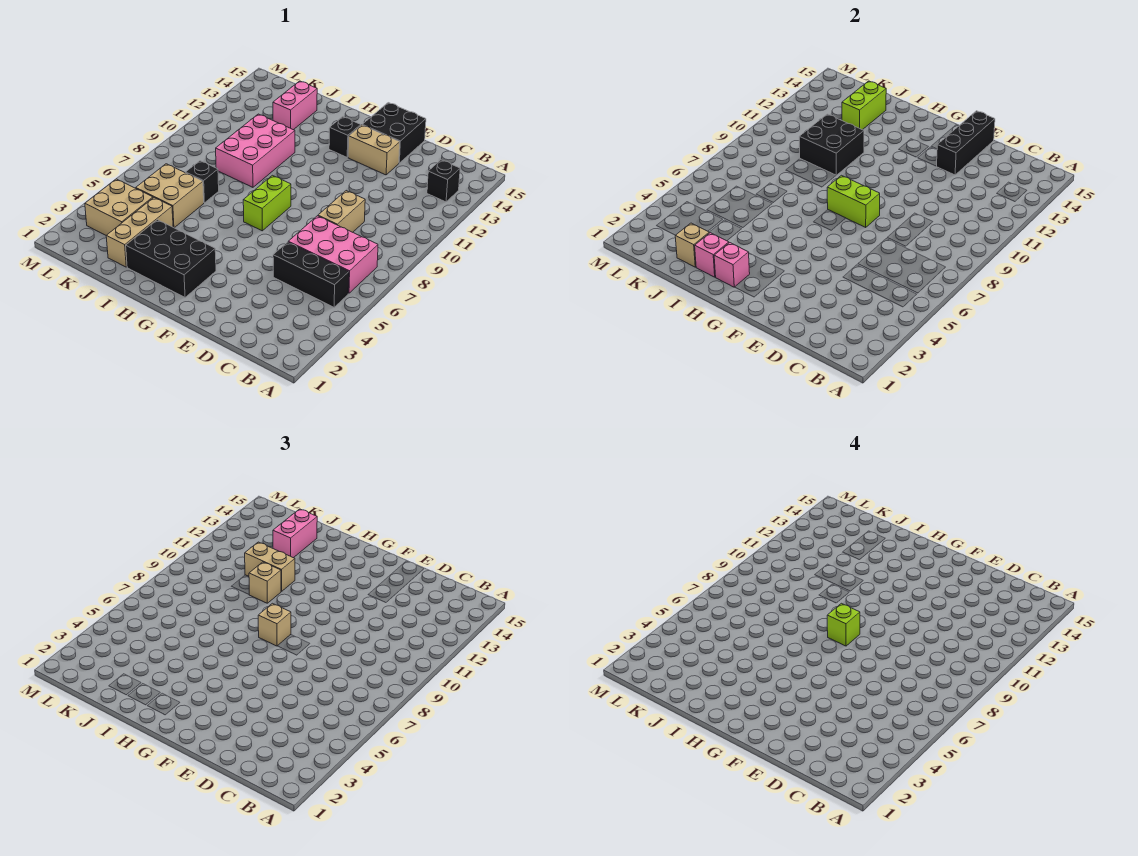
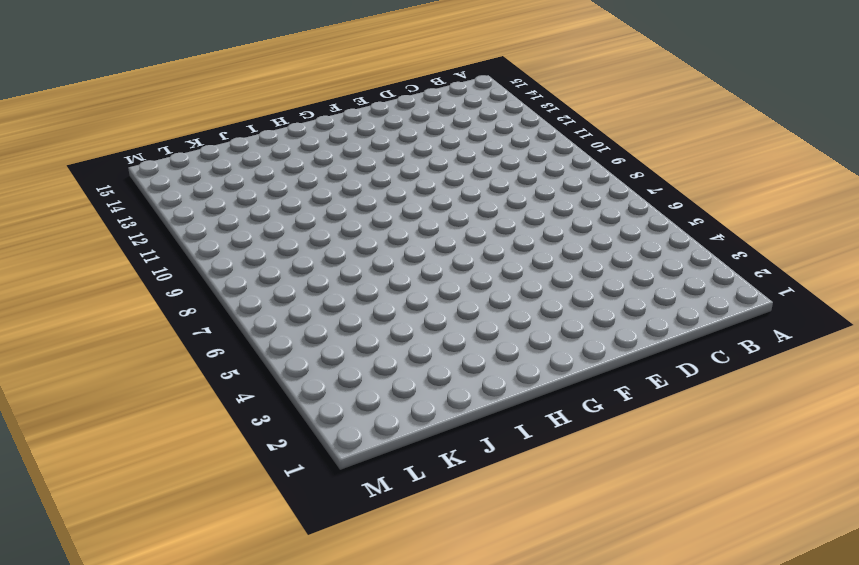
none -> black brick B5:D5 level 1
none -> pink brick B6:D7 level 1
none -> black brick B13 level 1

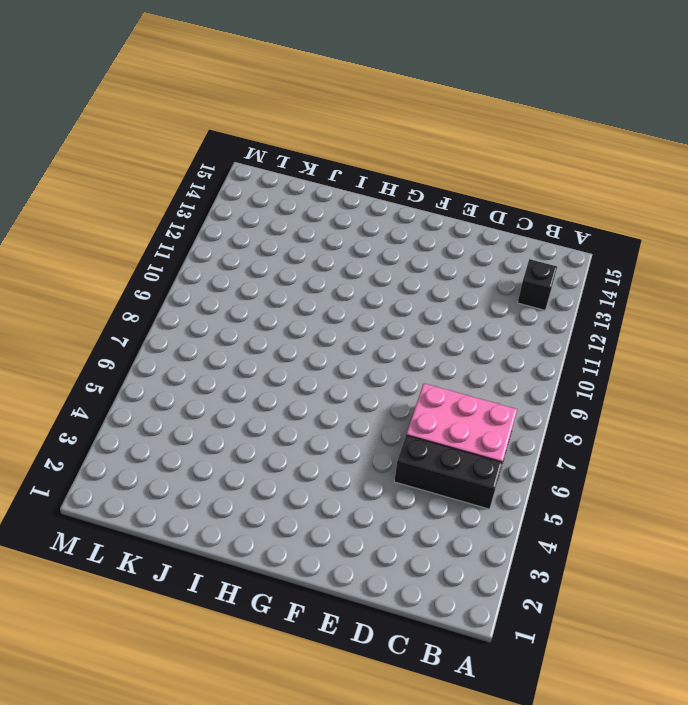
none -> tan brick D8:D9 level 1
none -> tan brick E13:F13 level 1
none -> black brick E14:F15 level 1

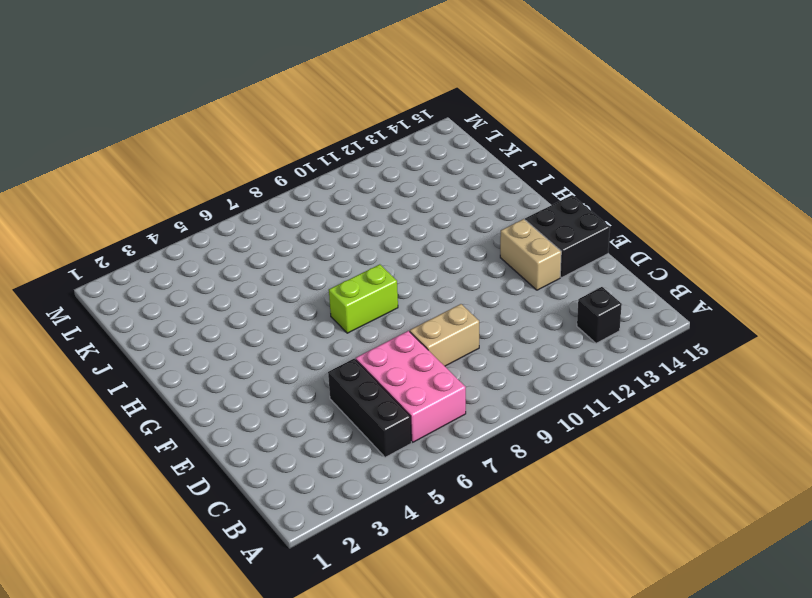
none -> black brick G2:I3 level 1
none -> black brick G13 level 1
none -> pink brick I9:J11 level 1

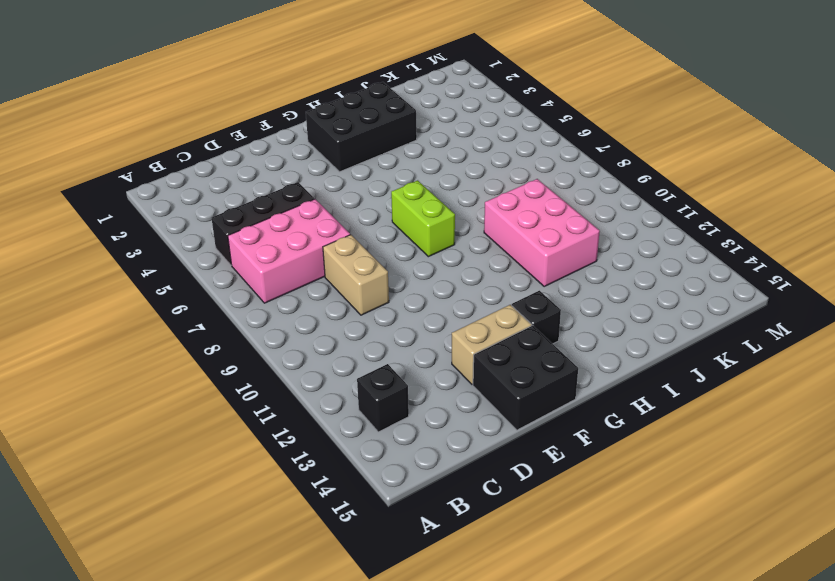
none -> tan brick J2:J4 level 1
none -> tan brick J5:K6 level 1
none -> black brick J7 level 1

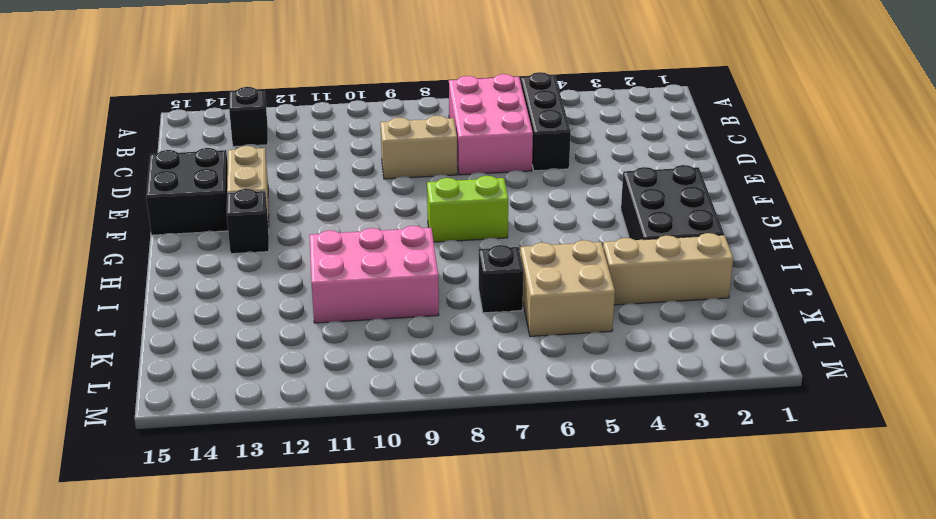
none -> pink brick J13:J14 level 1
none -> tan brick K3:L4 level 1
none -> black brick E13:E15 level 2

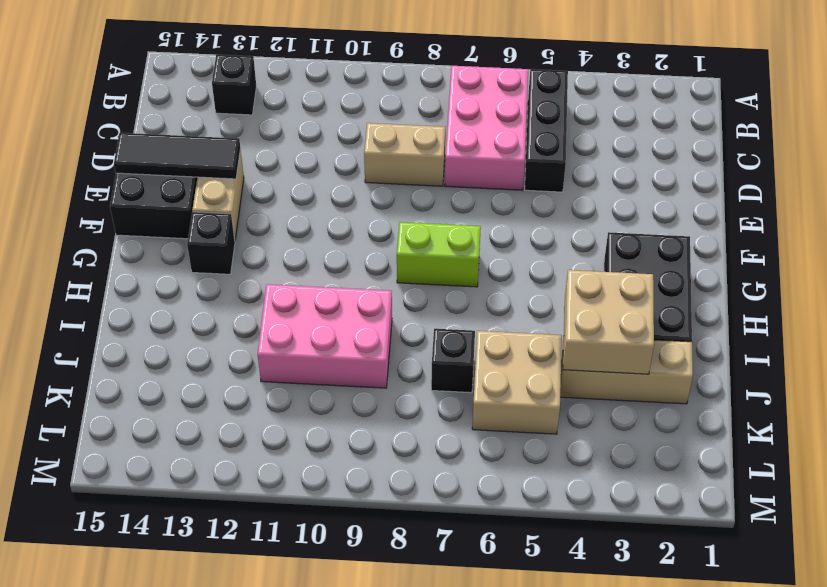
black tile E13:E15 level 2 -> black brick E13:E15 level 2
tan brick I3:J4 level 2 -> tan brick K3:L4 level 1
none -> pink brick J13:J14 level 1
none -> lime brick F8:G8 level 2
none -> pink brick H2 level 2

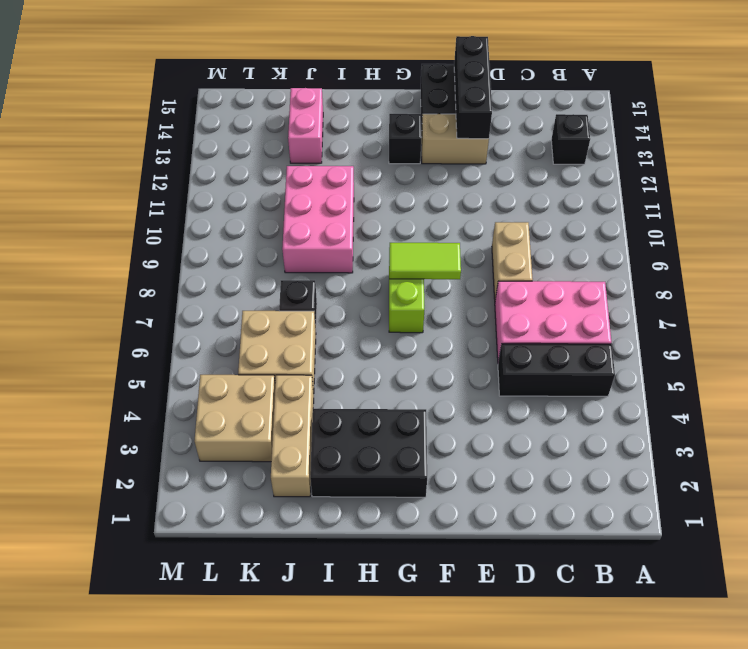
lime tile F8:G8 level 2 -> lime brick F8:G8 level 2
none -> pink brick H2 level 2
none -> pink brick I2 level 2
none -> black brick I10:J11 level 2

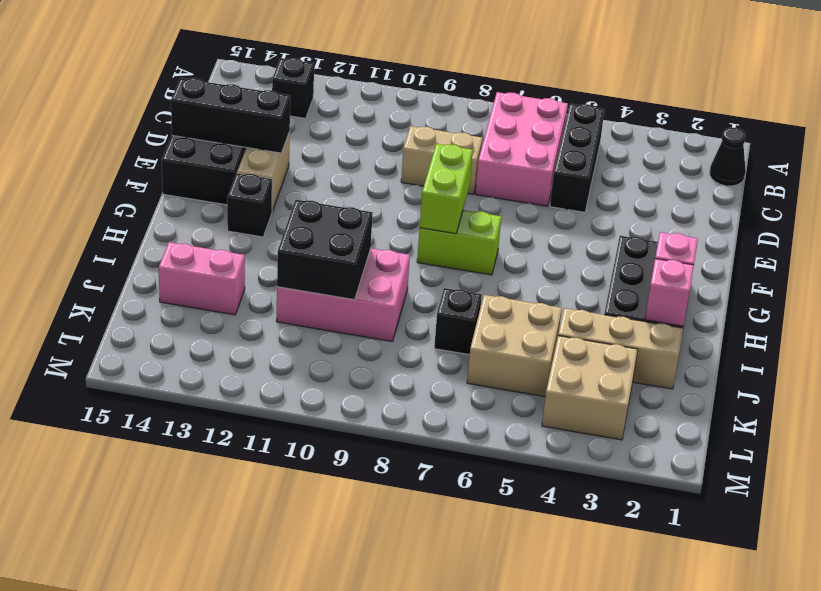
black cone B1 level 1 -> none
none -> tan brick J2 level 2
none -> lime brick J13:J14 level 2
none -> tan brick G8 level 3

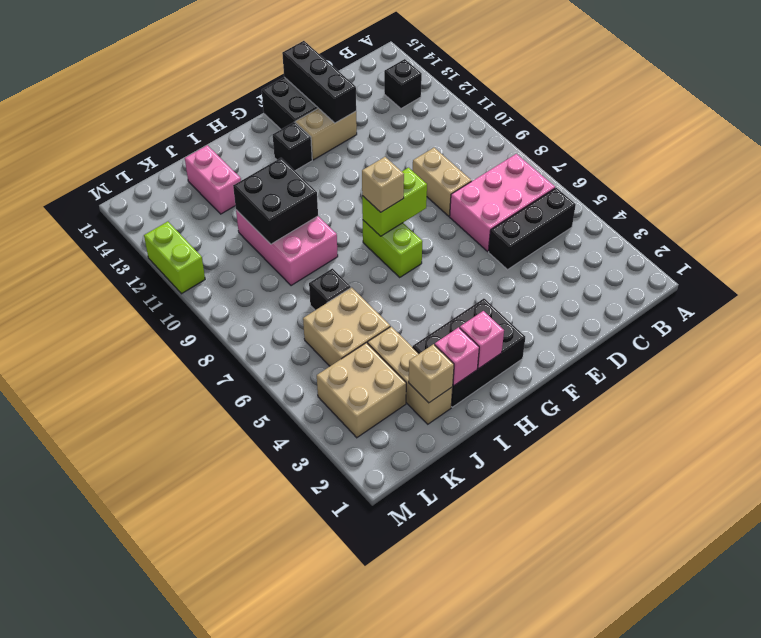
lime brick M11:M12 level 1 -> lime brick J13:J14 level 2
none -> tan brick I10 level 3
none -> tan brick I11:J11 level 3
none -> pink brick J13:J14 level 3

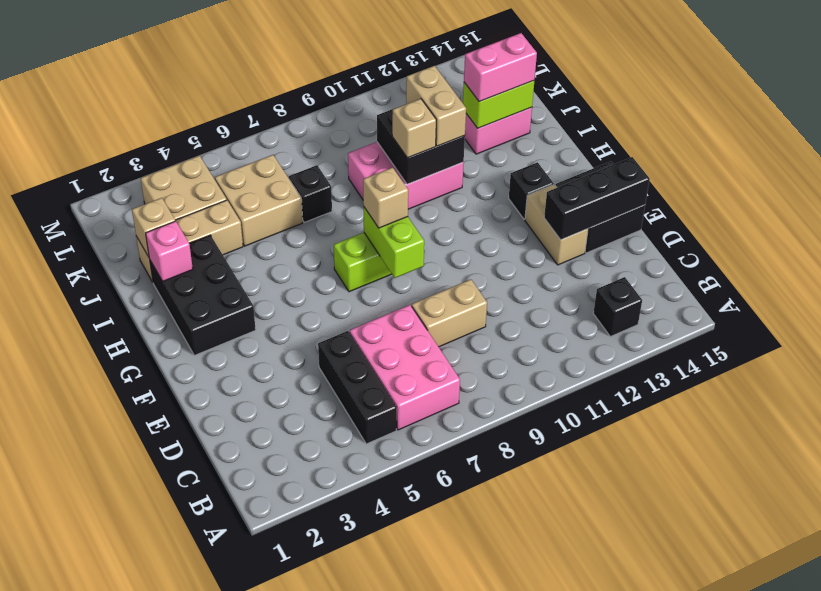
none -> pink brick H2 level 2
none -> lime brick G8 level 4

